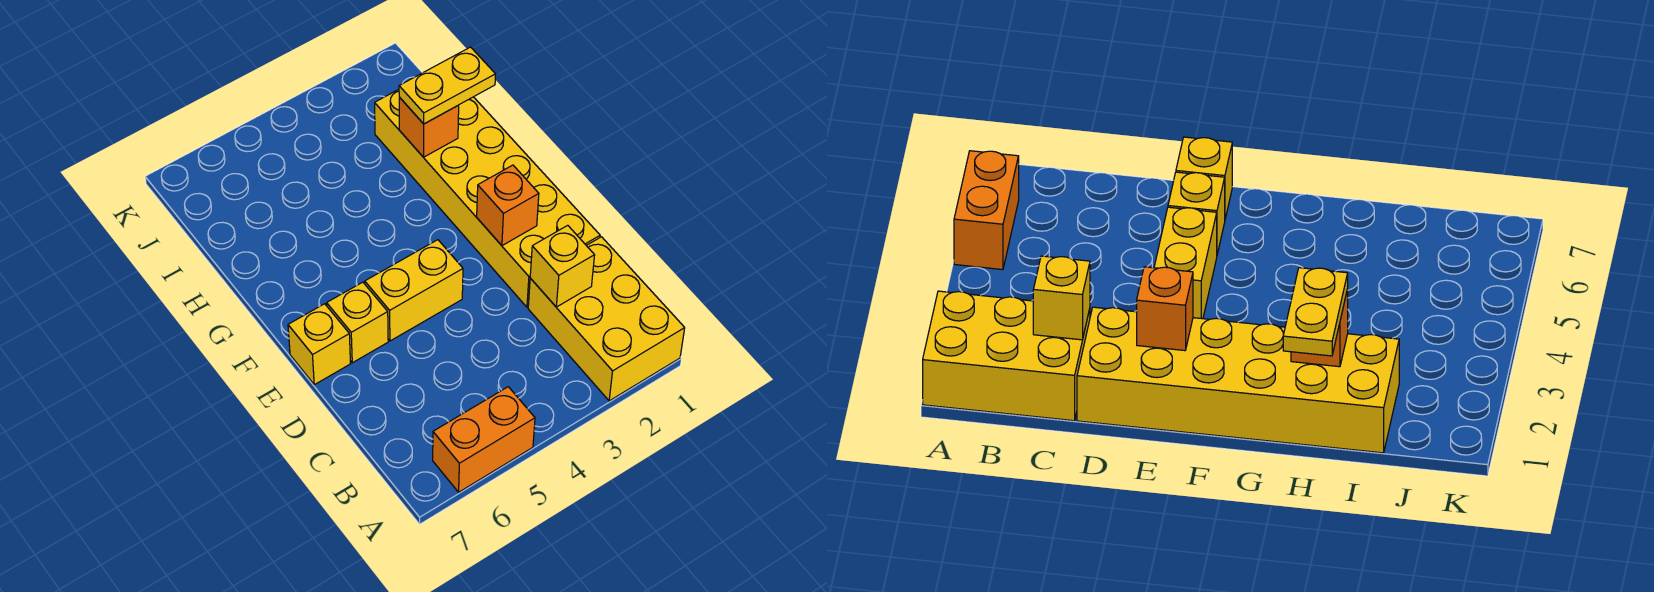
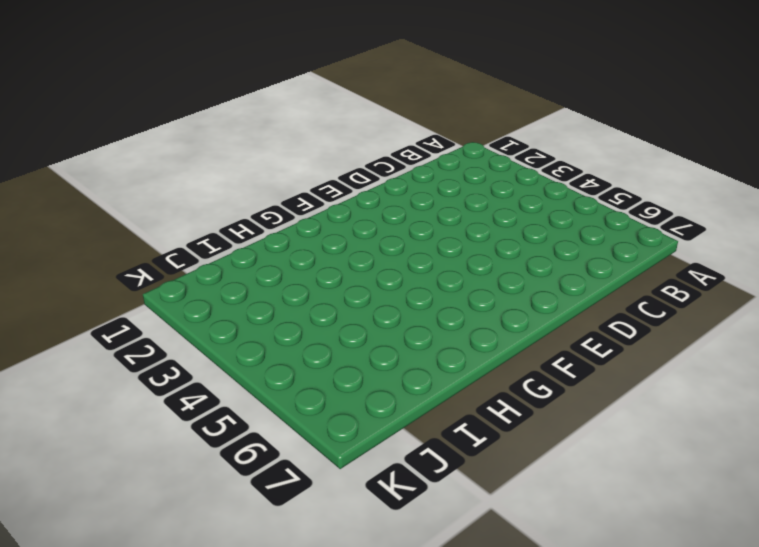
none -> yellow brick A1:C2 level 1
none -> orange brick A5:A6 level 1

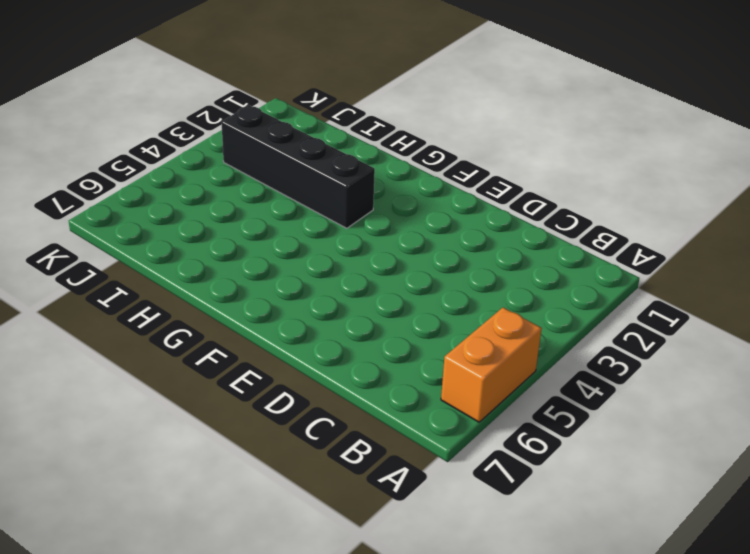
black brick G3:J3 level 1 -> none
none -> yellow brick A1:C2 level 1
none -> yellow brick D1:I2 level 1

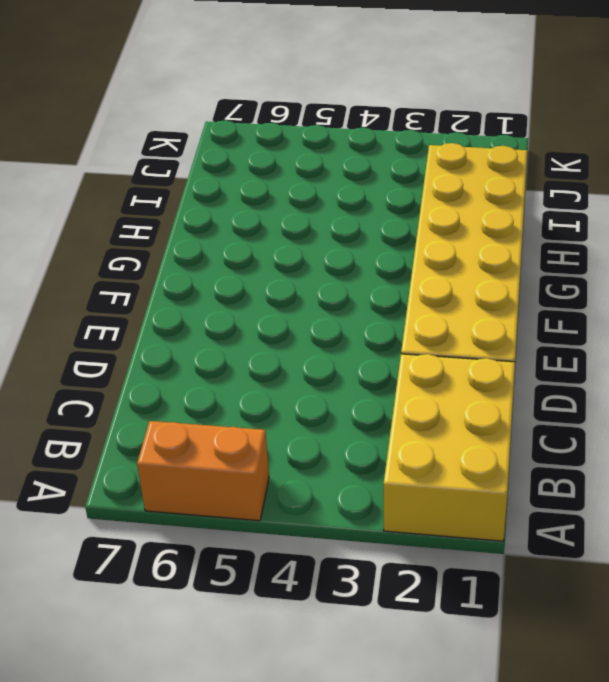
none -> yellow brick E4:E5 level 1
none -> yellow brick E6 level 1

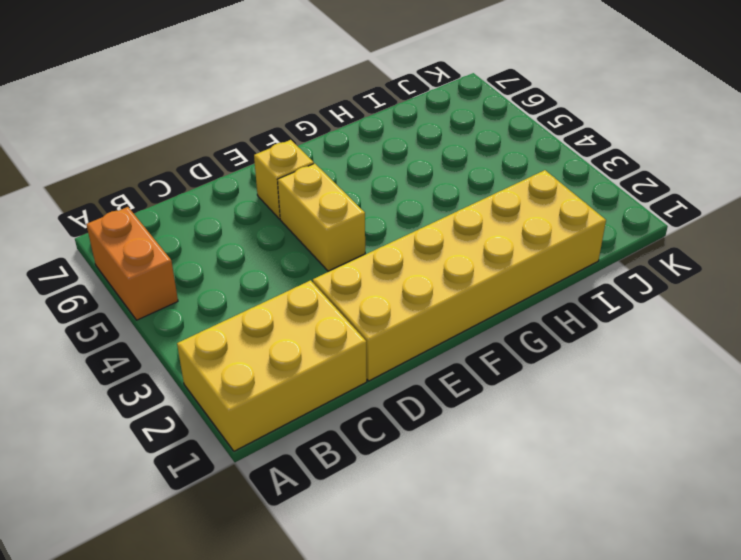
none -> yellow brick E7 level 1
none -> yellow brick C2 level 2

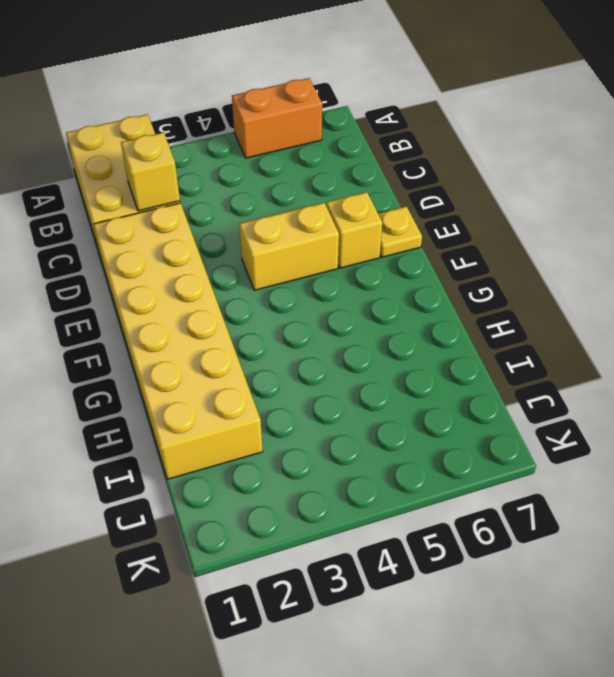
yellow plate E7 level 1 -> yellow brick E7 level 1
none -> orange brick E2 level 2
none -> orange brick H2 level 2

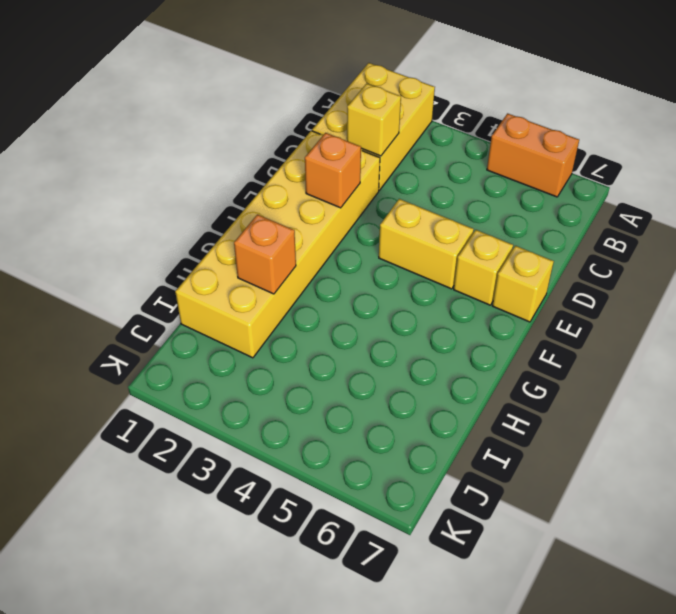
none -> yellow plate H1:H2 level 3

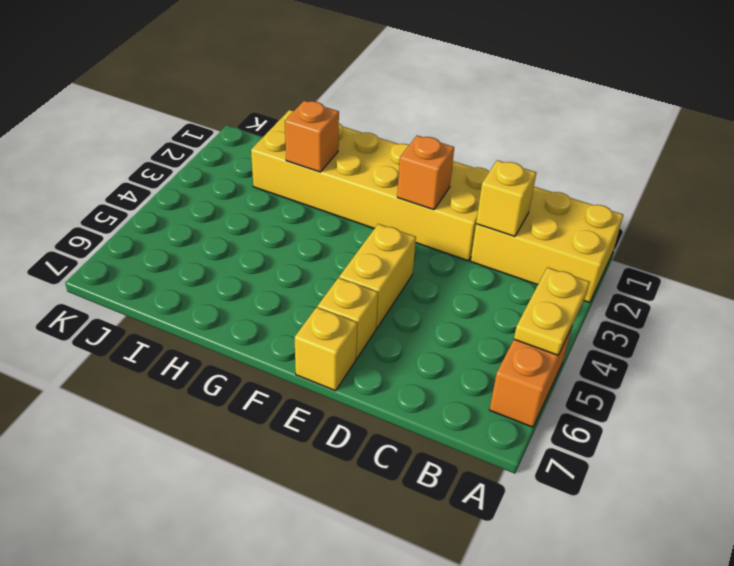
yellow plate A4:A5 level 2 -> yellow plate H1:H2 level 3

